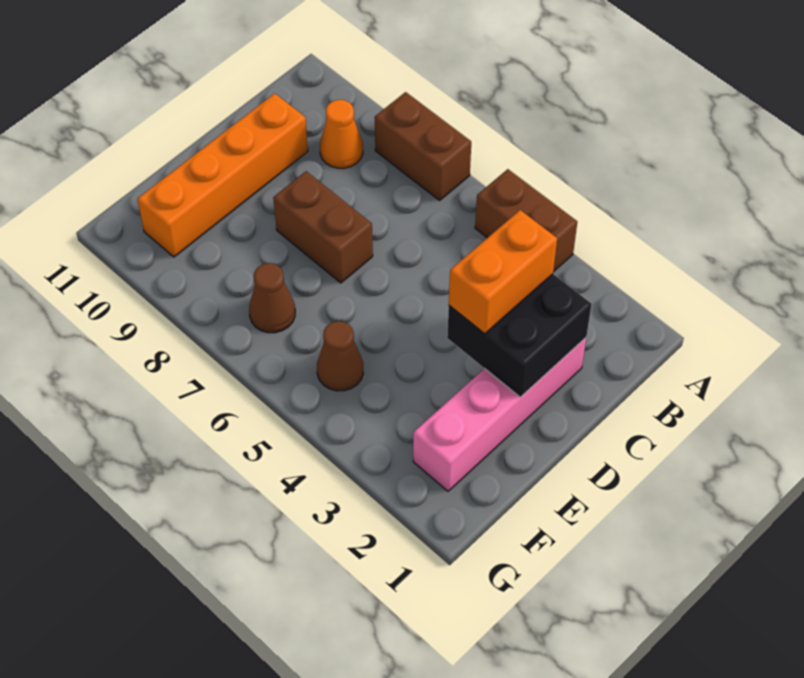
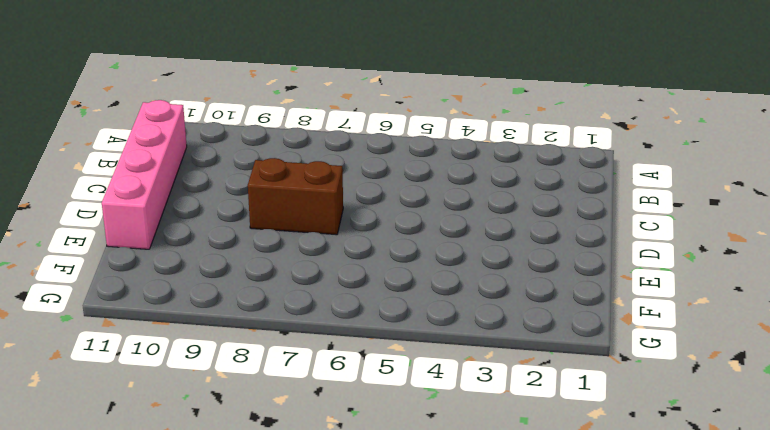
pink brick B11:E11 level 1 -> pink brick C2:F2 level 1
none -> brown brick A4:A5 level 1
none -> brown brick A7:A8 level 1

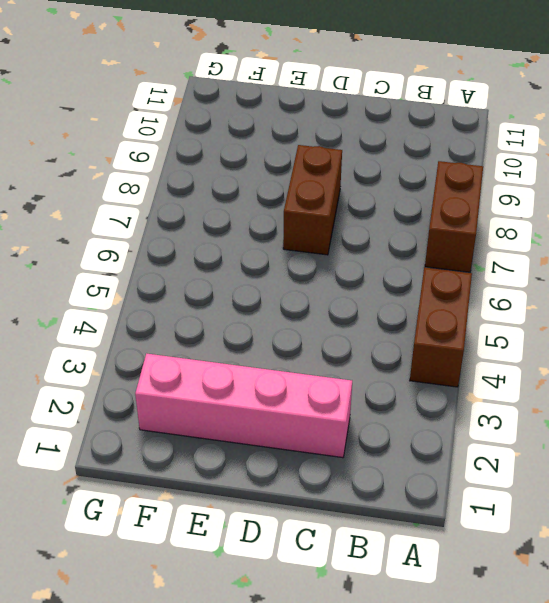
none -> orange cone B9 level 1
none -> orange brick C10:F10 level 1

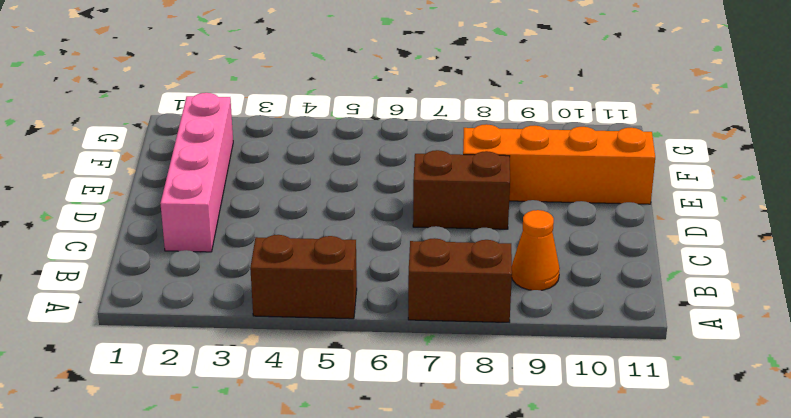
orange brick E8:E11 level 1 -> orange brick C10:F10 level 1
none -> brown cone F5 level 1
none -> brown cone F7 level 1

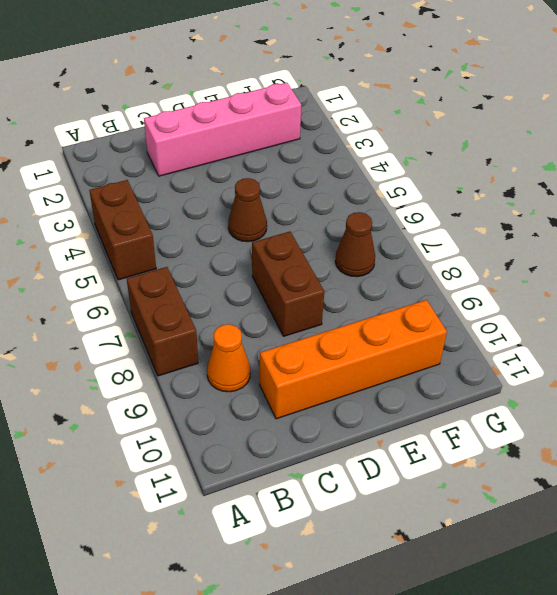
brown cone D5 level 1 -> brown cone F5 level 1
none -> black brick C2:D3 level 2
none -> orange brick C3:D3 level 3

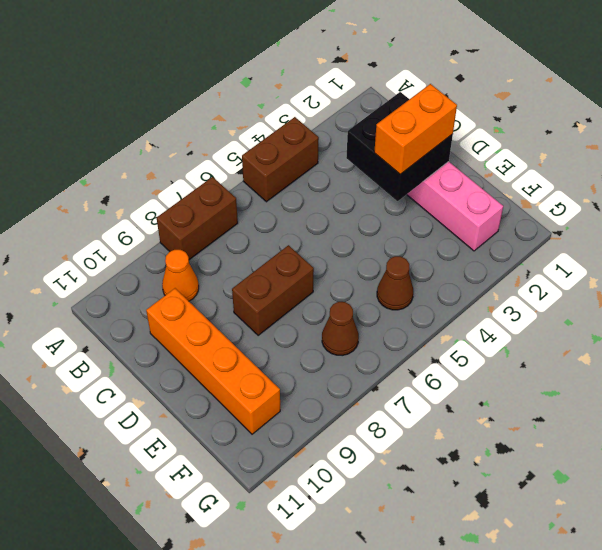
orange brick D2:D3 level 3 -> orange brick C3:D3 level 3

